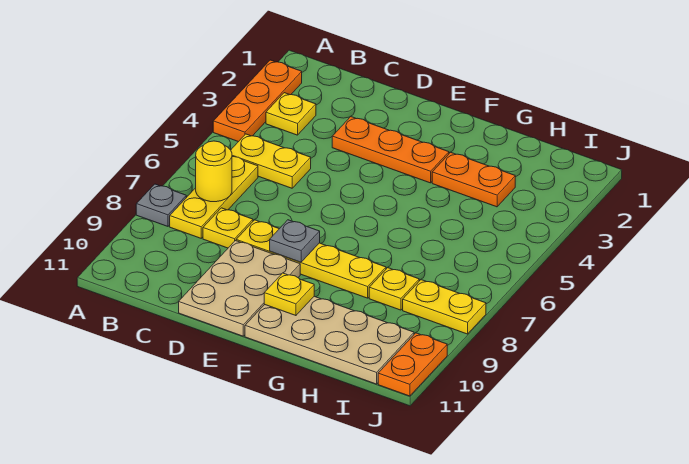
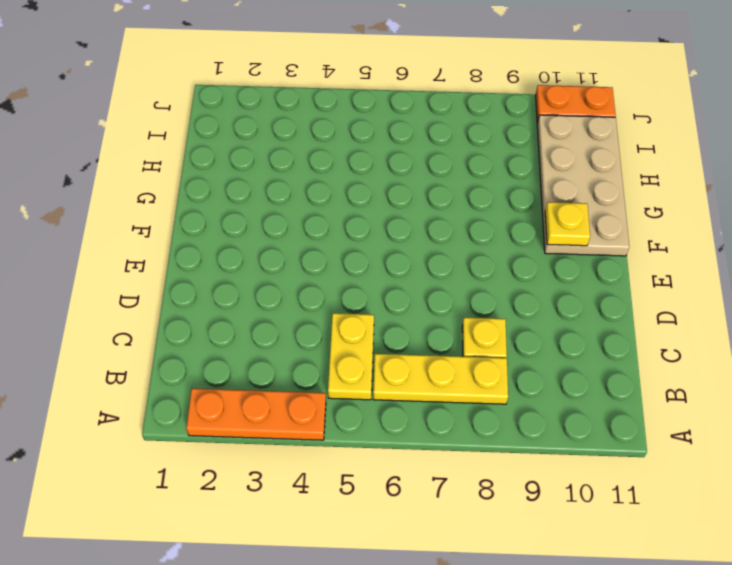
none -> grey plate A8 level 1
none -> yellow plate B3 level 1
none -> orange plate D3:F3 level 1

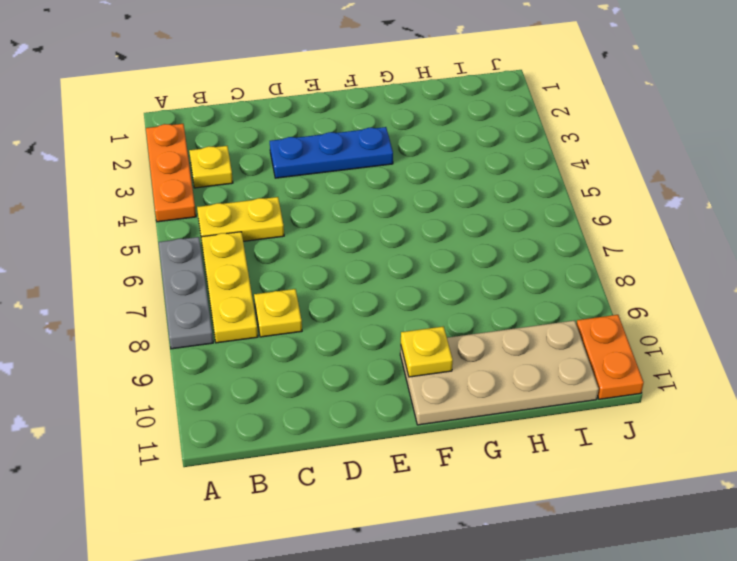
grey plate A6:A8 level 1 -> grey plate A8 level 1
blue plate D3:F3 level 1 -> orange plate D3:F3 level 1
none -> yellow plate D8:G8 level 1
none -> tan plate D9:E11 level 1
none -> orange plate G3:H3 level 1

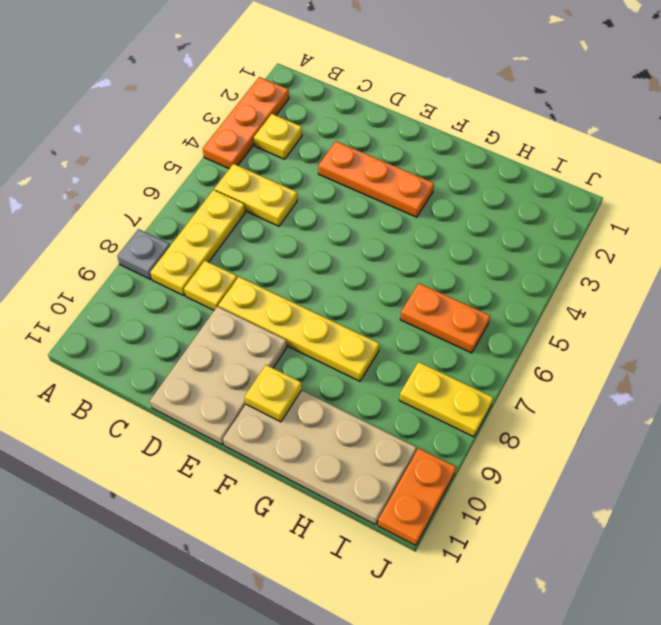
orange plate H6:I6 level 1 -> orange plate G3:H3 level 1
none -> yellow plate H8 level 1
none -> yellow round brick B7 level 2
none -> grey plate E8 level 2

